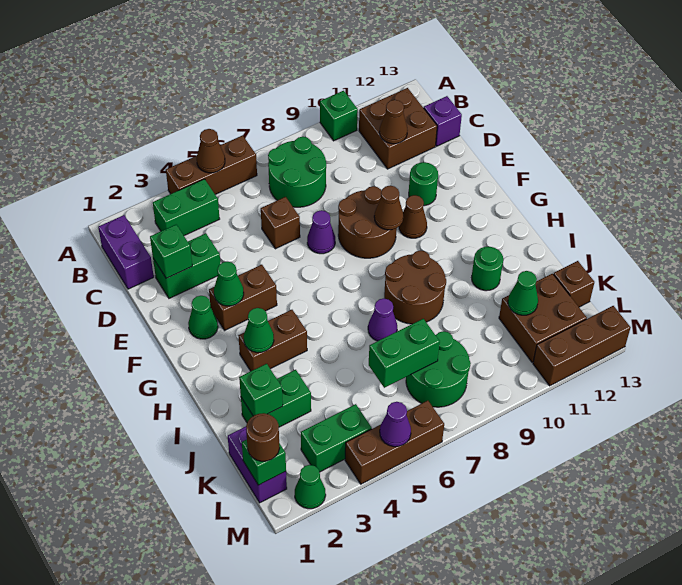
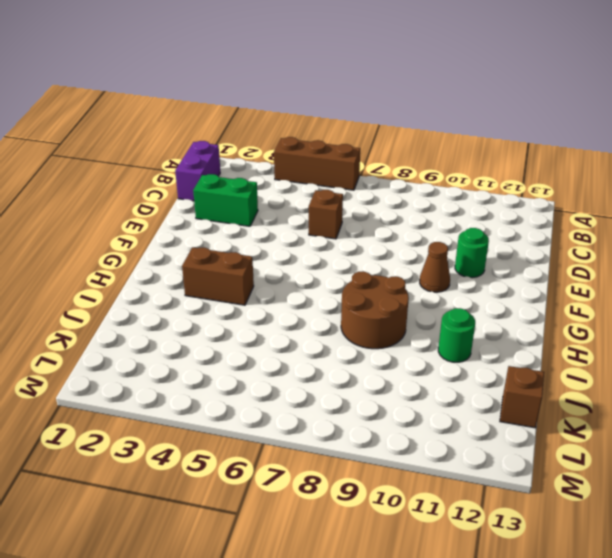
none -> green brick A10 level 1
none -> green brick B3:B4 level 1
none -> green round brick B7:C8 level 1
none -> brown brick B11:C12 level 1

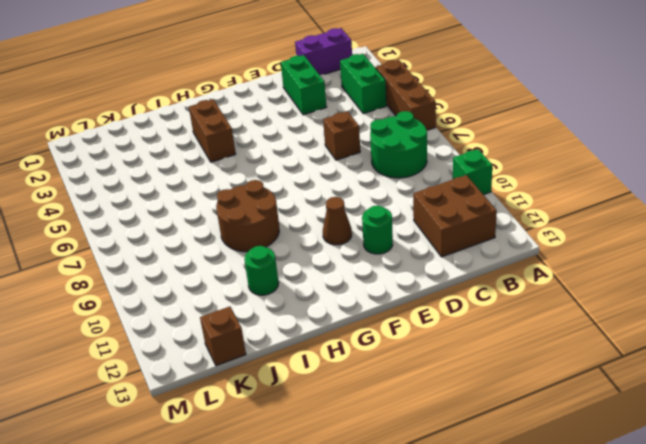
none -> purple brick C13 level 1
none -> purple cone E7 level 1
none -> brown round brick E8:F9 level 1
none -> green cone F2 level 1

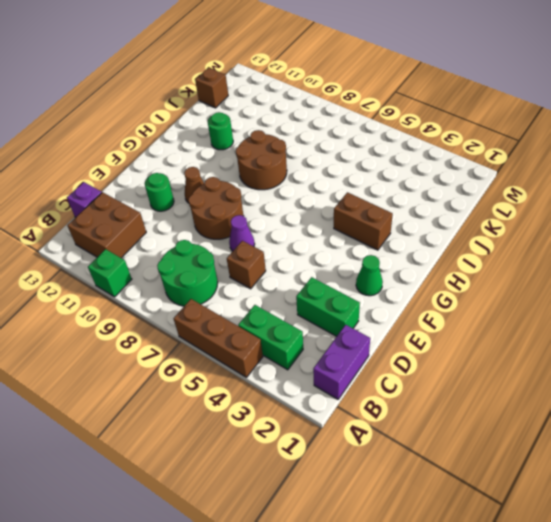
none -> brown brick F3:F4 level 1
none -> purple cone I7 level 1
none -> green brick J2:J3 level 1
none -> purple brick K1:L1 level 1

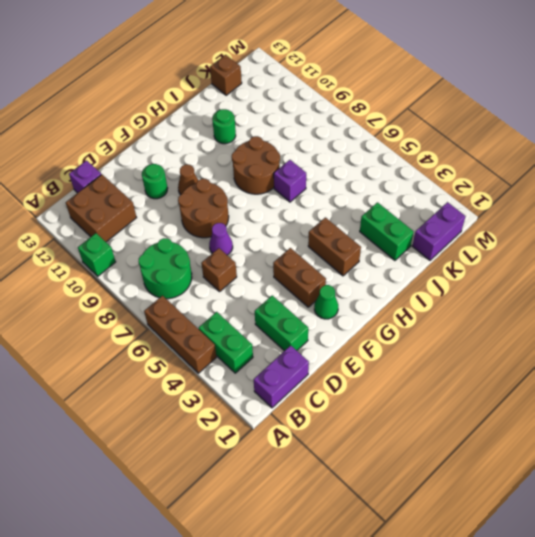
purple brick I7 level 1 -> purple cone I7 level 1
none -> green round brick K7:L8 level 1
none -> brown brick K11:L12 level 1
none -> green brick L3:L4 level 1
none -> green cone M2 level 1

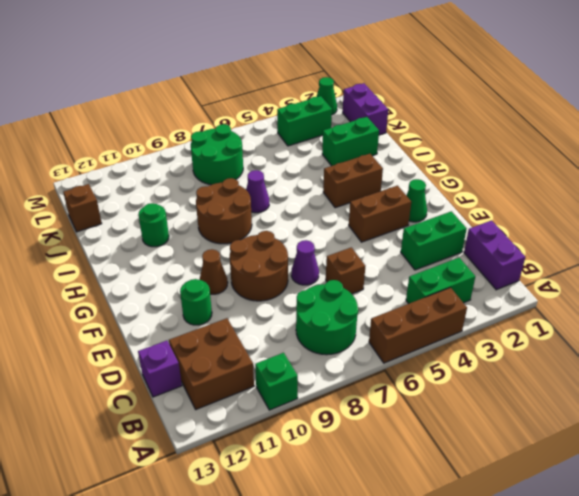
none -> brown brick K11:L12 level 1
none -> brown brick M4:M6 level 1
none -> brown brick M11:M13 level 1
none -> brown cone A5 level 2

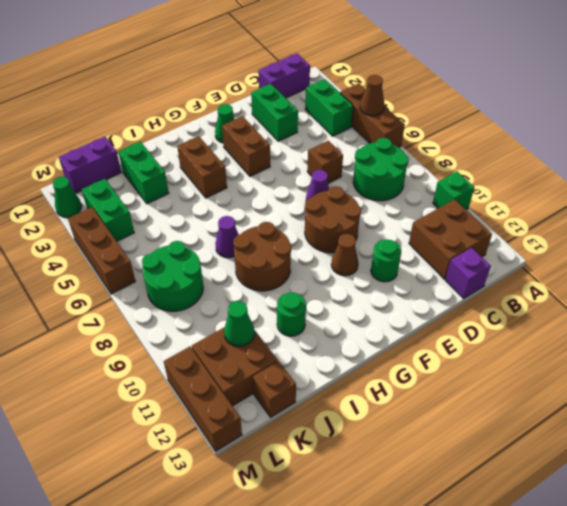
none -> brown cone C11 level 2
none -> green brick D2 level 2
none -> green cone F3 level 2
none -> brown cone F9 level 2

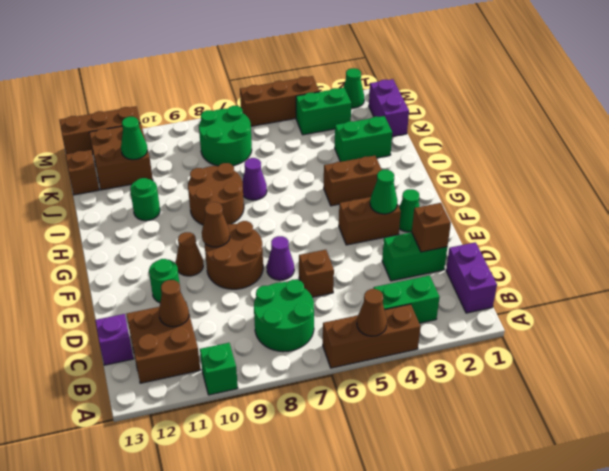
brown brick D2 level 2 -> green brick D2 level 2
none -> green cone H3 level 2
none -> green brick J2 level 2
none -> green brick K6:K7 level 2
none -> green brick L1 level 2

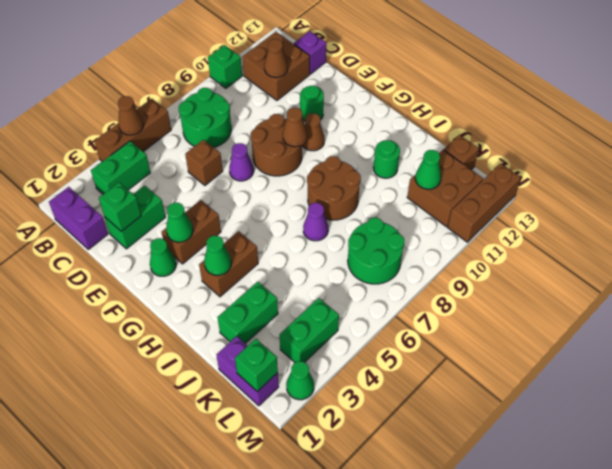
none -> brown brick M4:M6 level 1
none -> green brick J2 level 2
none -> green brick K6:K7 level 2
none -> purple cone M5 level 2

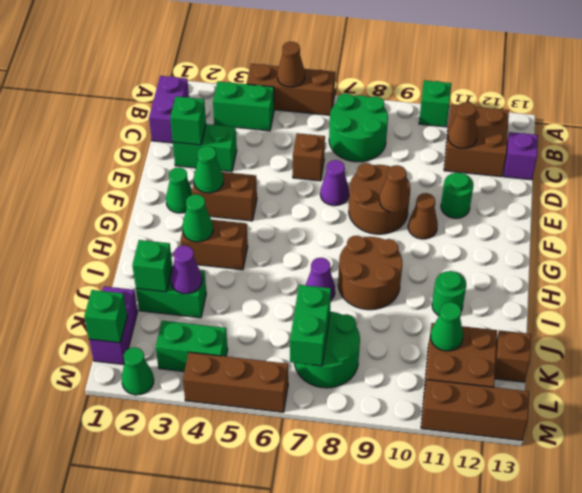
purple cone J3 level 2 -> purple cone M5 level 2
green brick K7:L7 level 2 -> green brick K6:K7 level 2
none -> brown round brick L1 level 3

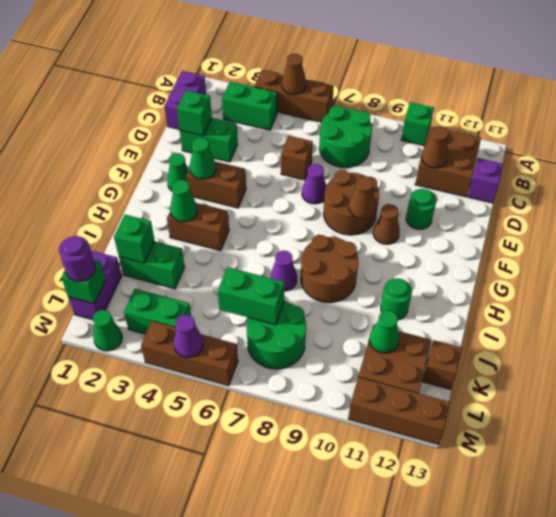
purple round brick L1 level 3 -> brown round brick L1 level 3

